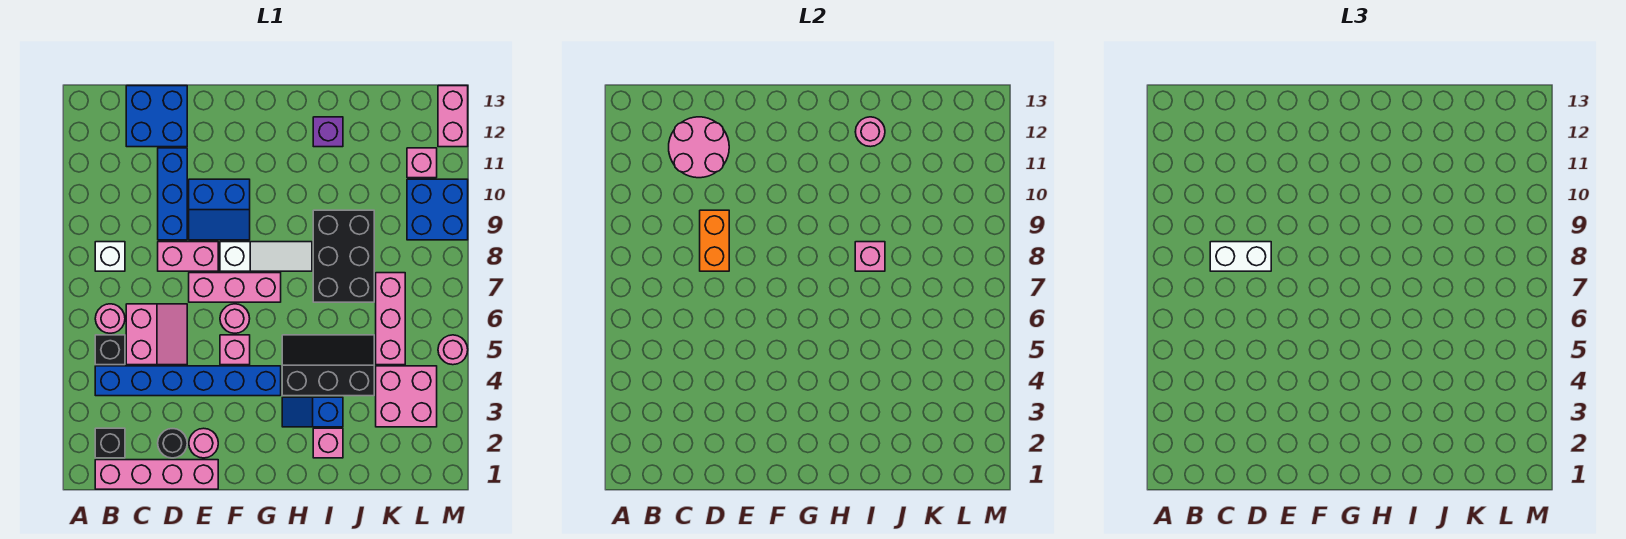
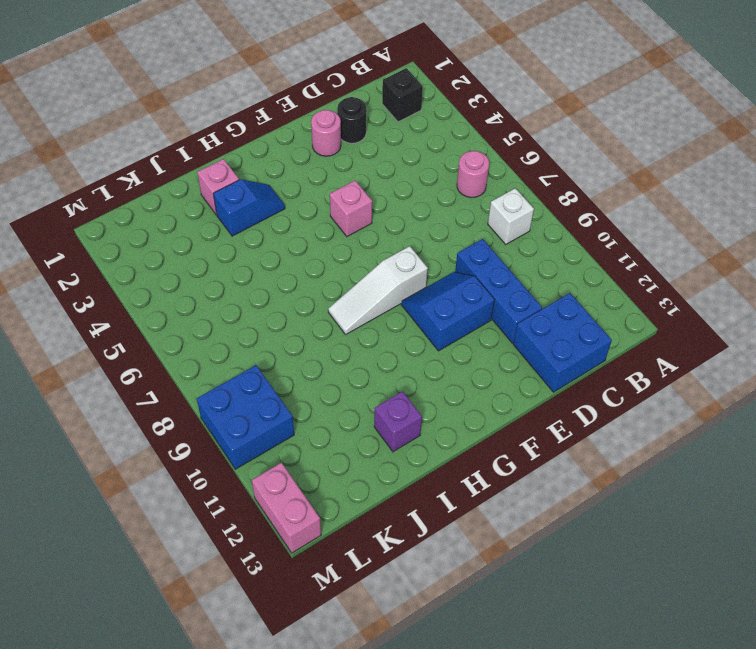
none -> pink brick B1:E1 level 1
none -> blue brick B4:G4 level 1
none -> black brick B5 level 1
none -> pink slope C5:D6 level 1 top C

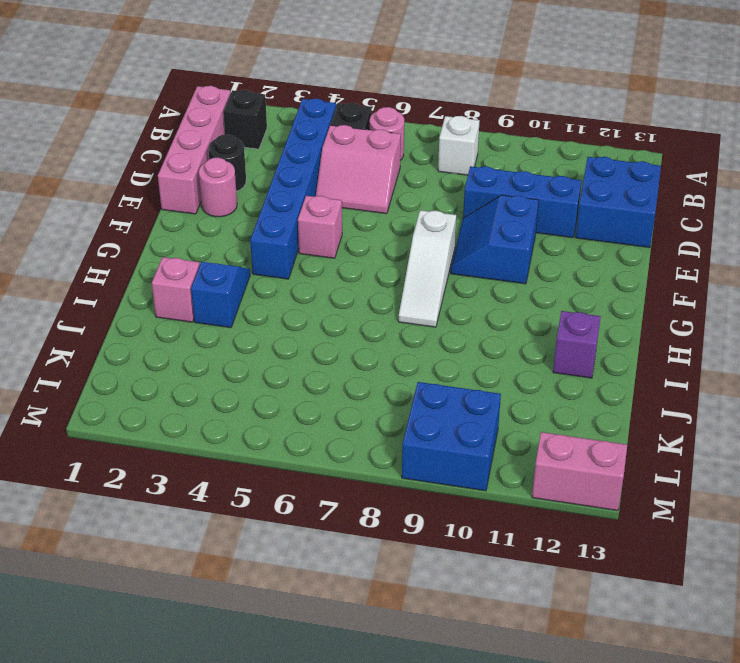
none -> pink brick D8:E8 level 1
none -> pink brick E7:G7 level 1
none -> pink round brick F6 level 1
none -> black slope H4:J5 level 1 top 4

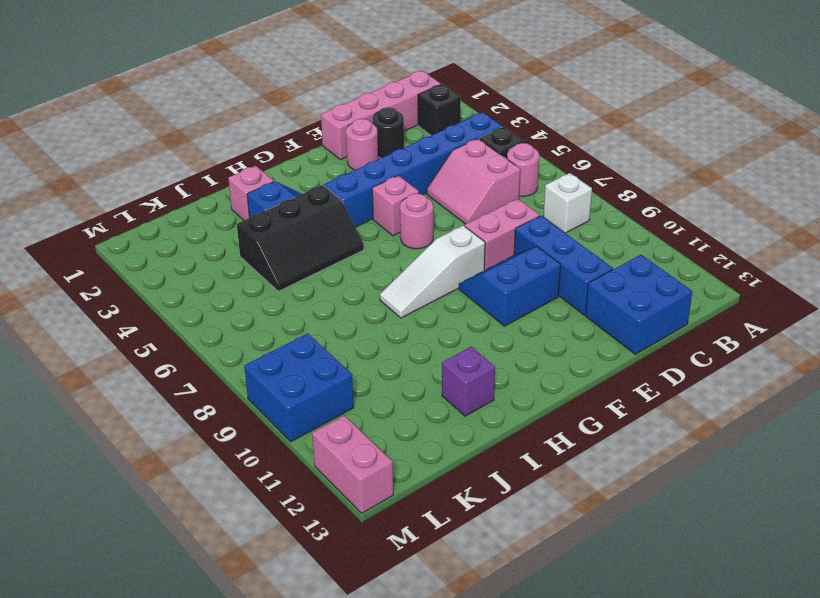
none -> pink brick E7:G7 level 1
none -> black brick I7:J9 level 1
none -> pink brick K3:L4 level 1
none -> pink brick K5:K7 level 1

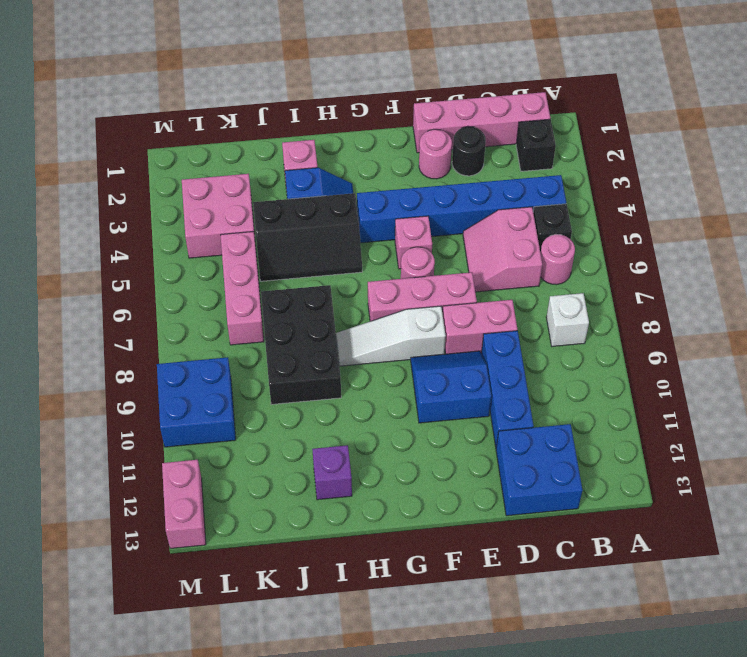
none -> pink brick L11 level 1
none -> pink round brick M5 level 1
none -> pink round brick C11:D12 level 2
none -> orange brick D8:D9 level 2

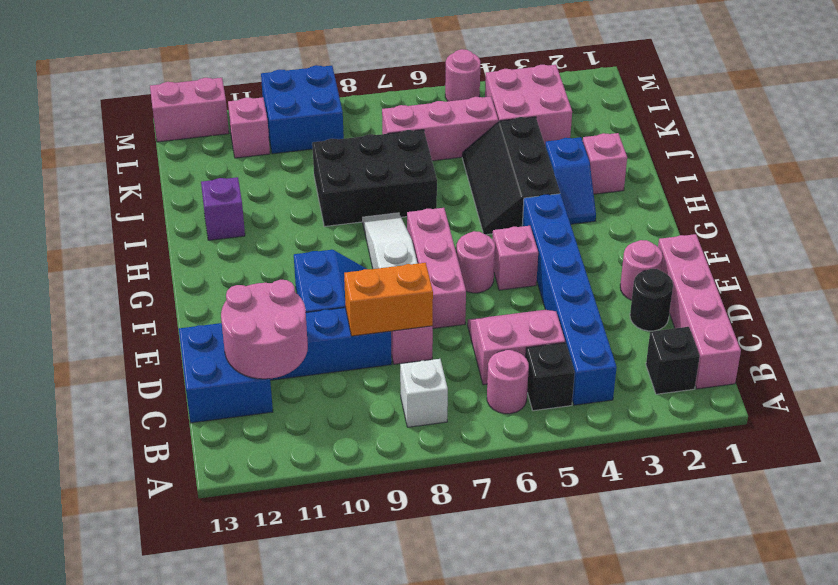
none -> pink brick I8 level 2
none -> pink round brick I12 level 2
none -> white brick C8:D8 level 3

